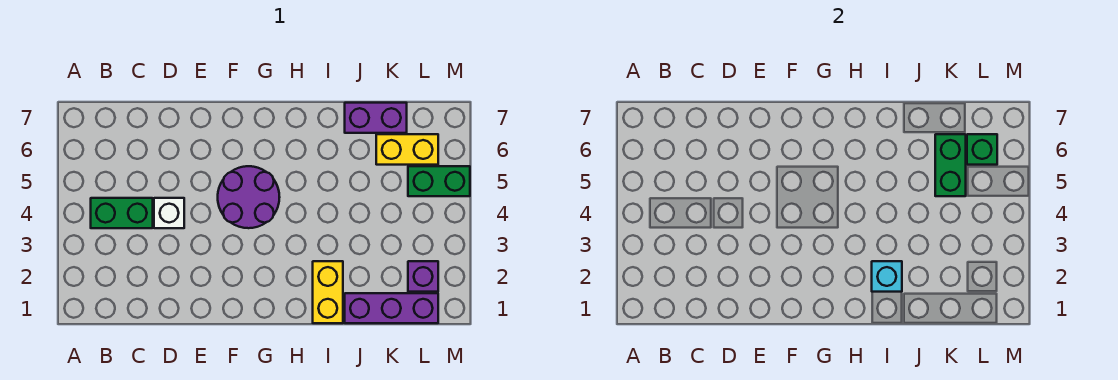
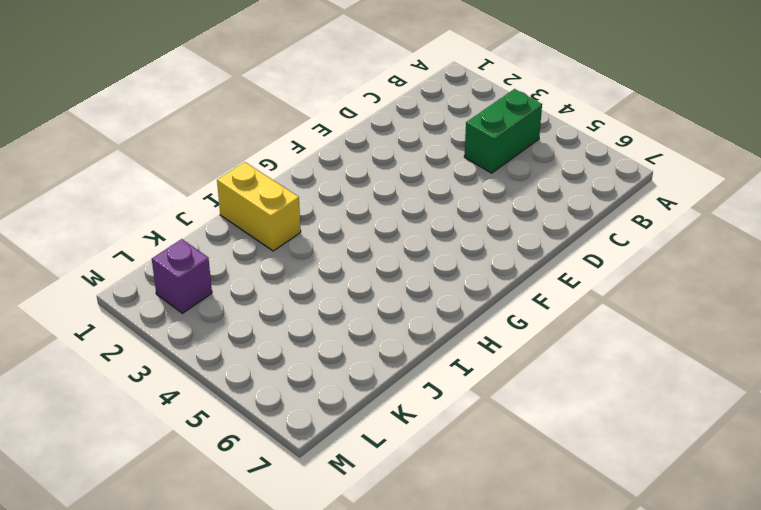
none -> white brick D4 level 1
none -> purple round brick F4:G5 level 1
none -> purple brick J1:L1 level 1

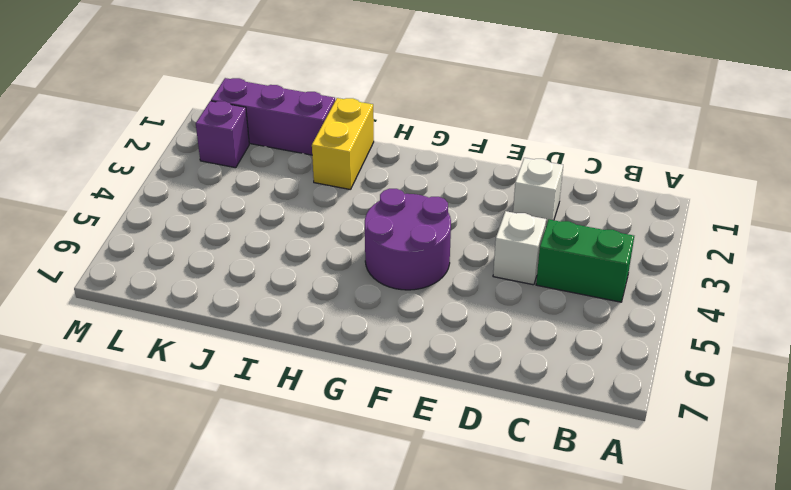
white brick D2 level 1 -> none
none -> purple brick J7:K7 level 1
none -> yellow brick K6:L6 level 1
none -> green brick L5:M5 level 1

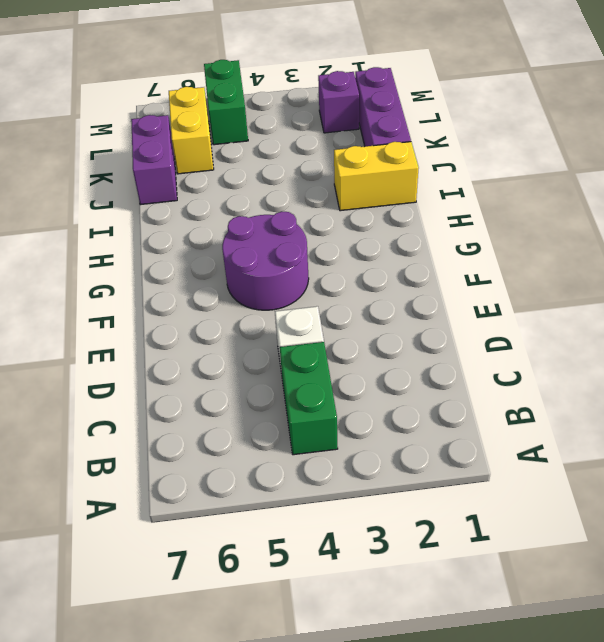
none -> cyan brick I2 level 2
none -> green brick K5:K6 level 2
none -> green brick L6 level 2

